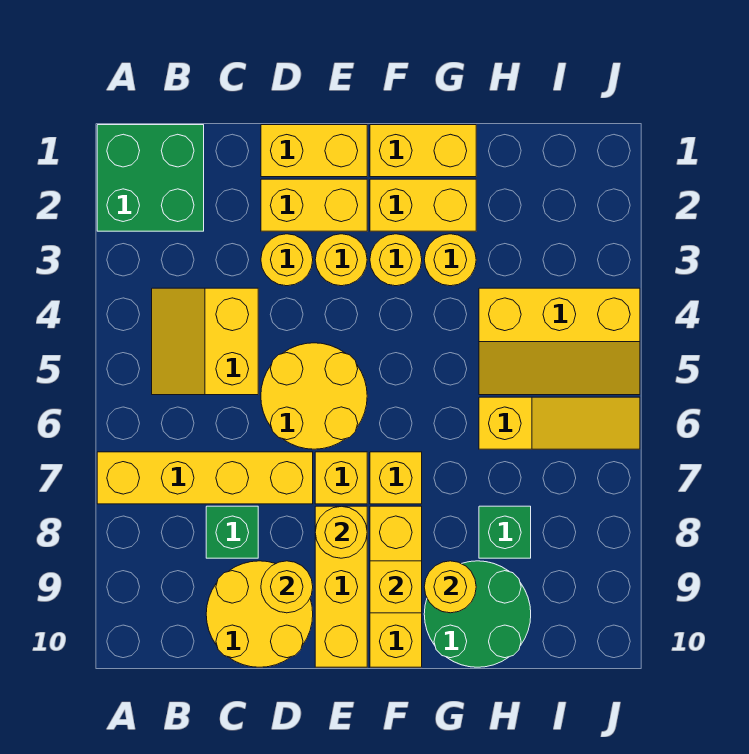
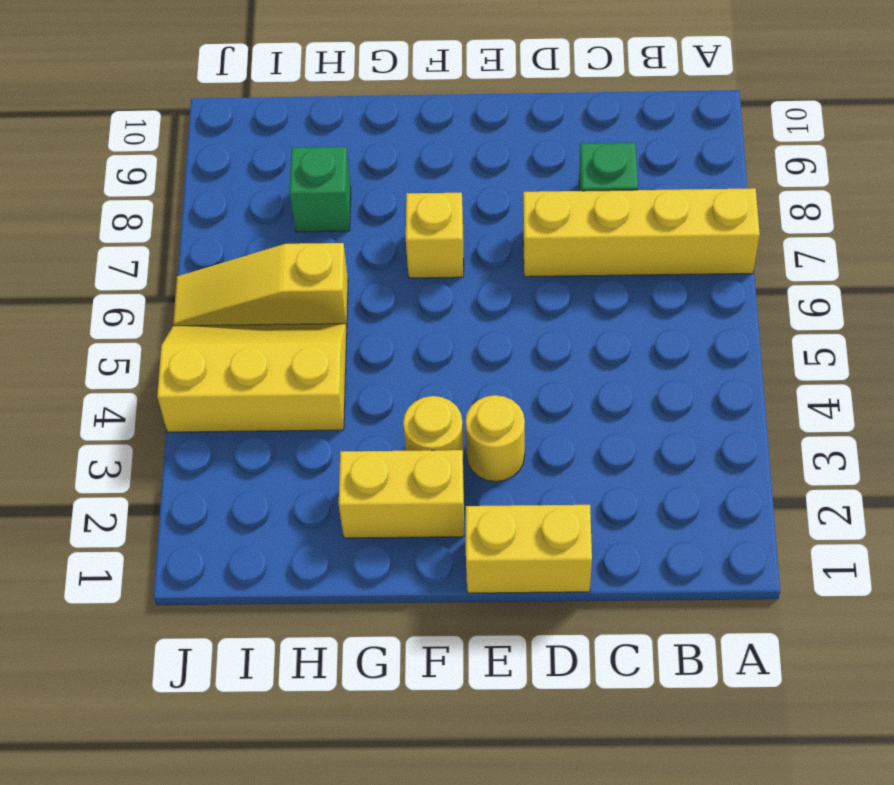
none -> green brick A1:B2 level 1
none -> yellow slope B4:C5 level 1 top C
none -> yellow round brick C9:D10 level 1

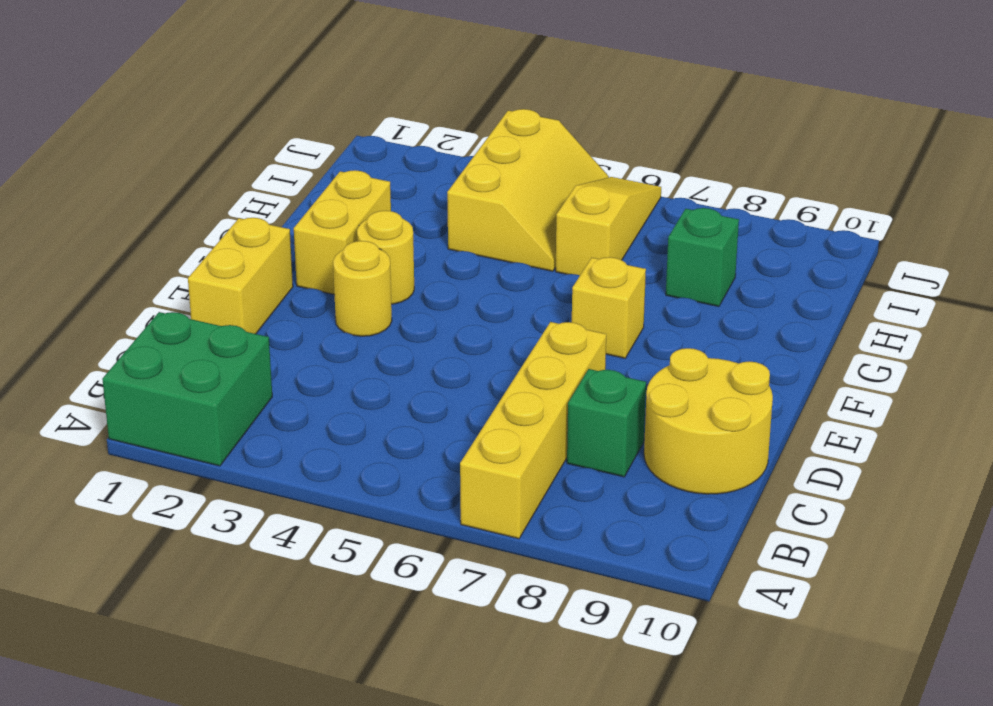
none -> yellow slope B4:C5 level 1 top C
none -> yellow brick D2:E2 level 1
none -> yellow round brick D3 level 1

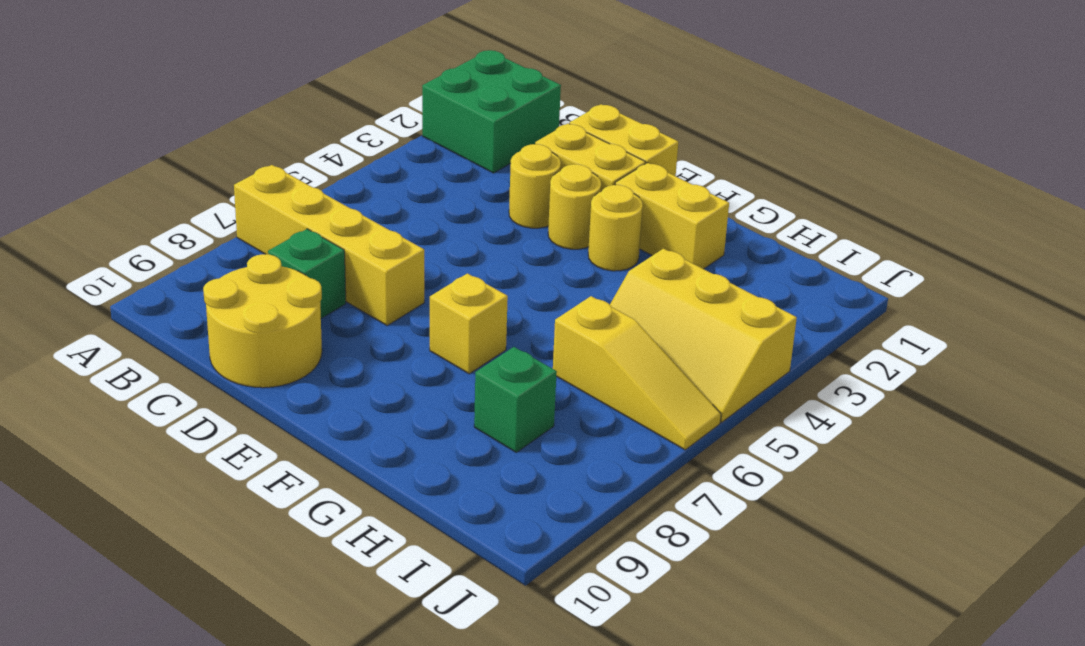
none -> yellow slope B4:C5 level 1 top C
none -> yellow round brick D5:E6 level 1
none -> yellow brick E7 level 1

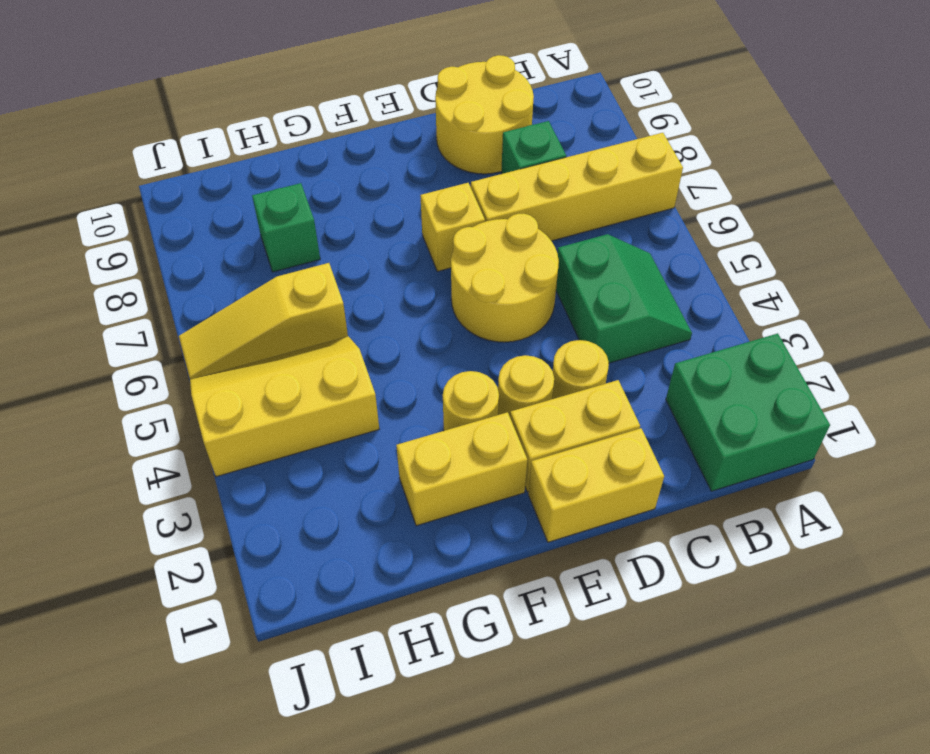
green slope B4:C5 level 1 top C -> yellow slope B4:C5 level 1 top C
none -> yellow brick E8:E10 level 1
none -> yellow brick F1:G1 level 1
none -> yellow brick F7 level 1

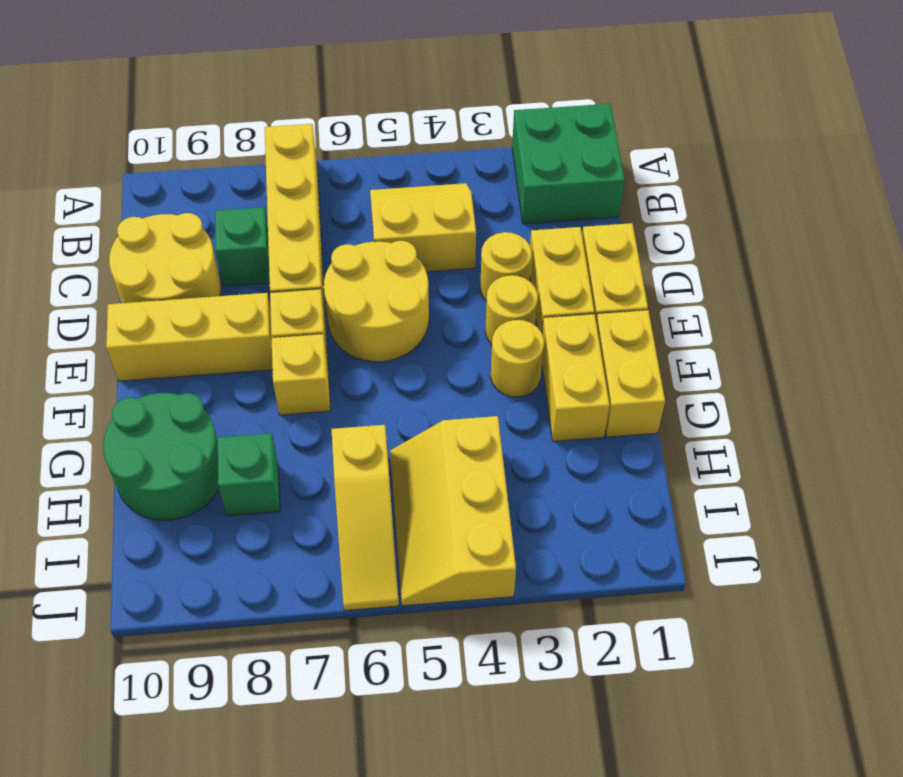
none -> yellow brick F8:F10 level 1
none -> yellow round brick G3 level 1
none -> yellow round brick D9 level 2

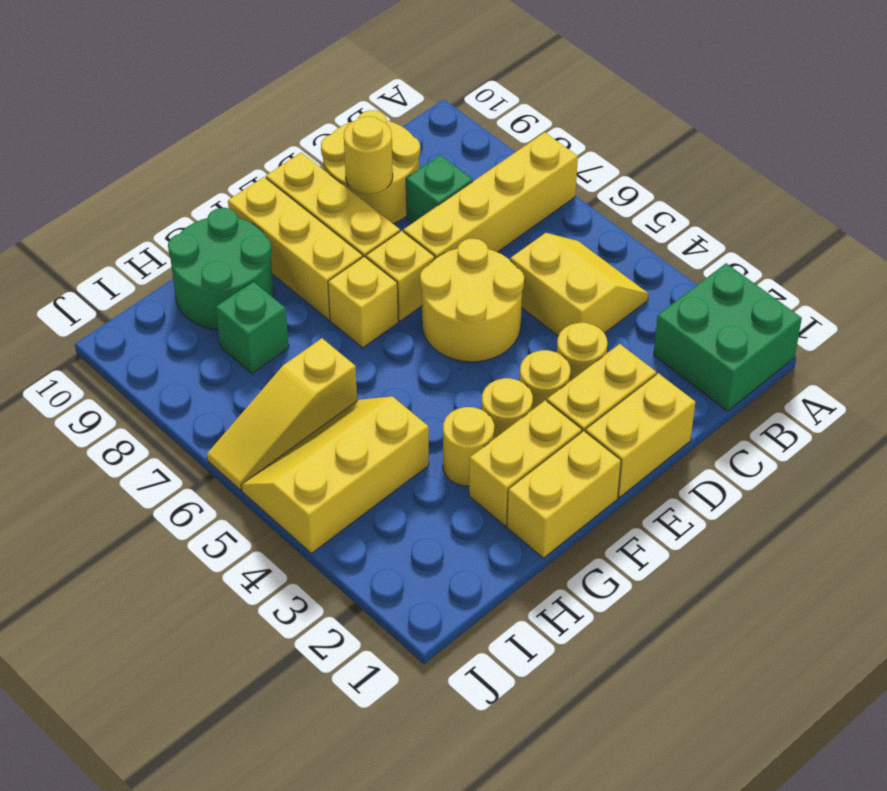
none -> yellow round brick E8 level 2
none -> yellow brick F9 level 2
none -> yellow round brick G9 level 2

